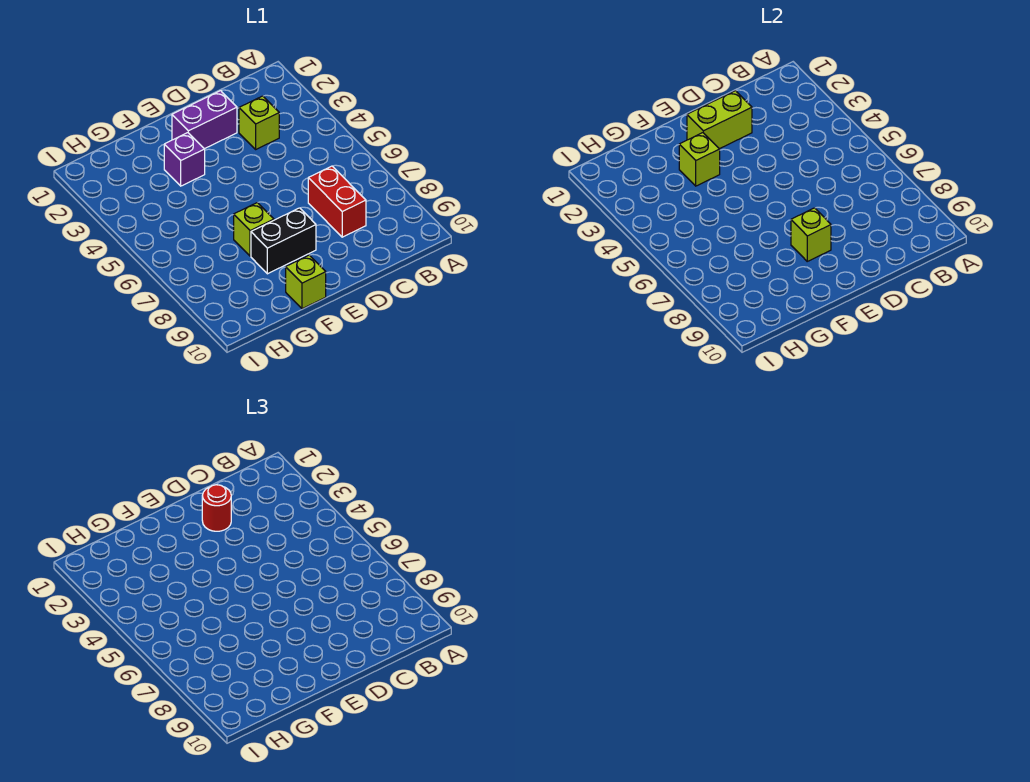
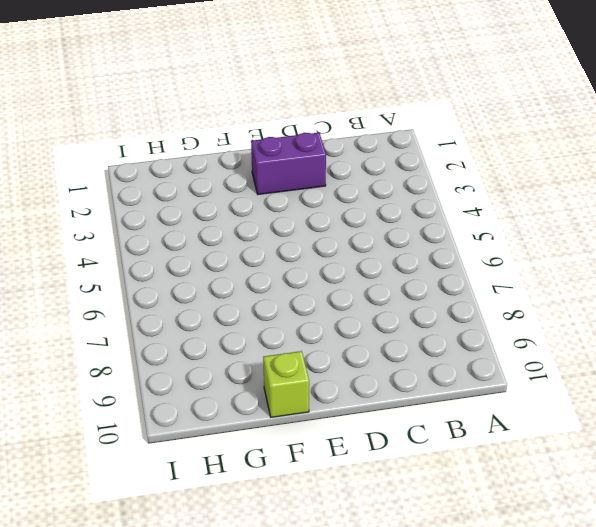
none -> lime brick C3 level 1
none -> red brick C7:C8 level 1

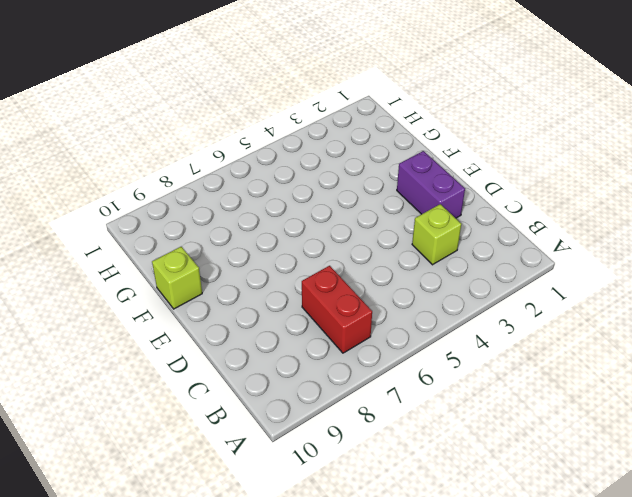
red brick B7:C7 level 1 -> red brick C7:C8 level 1
none -> black brick E8:F8 level 1
none -> purple brick F3 level 1

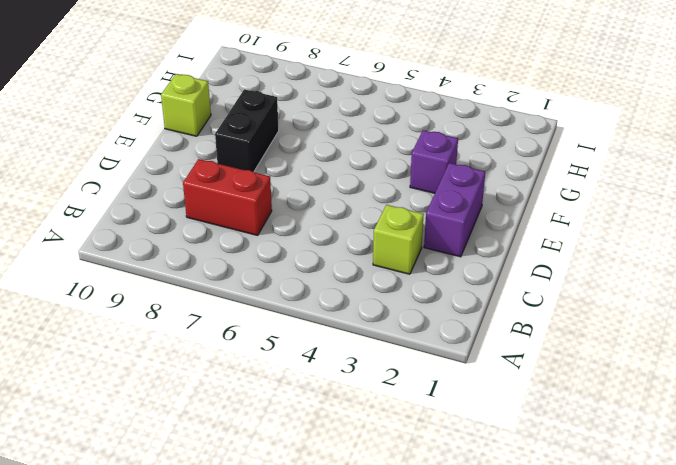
none -> lime brick F7 level 1
none -> lime brick D2:E2 level 2

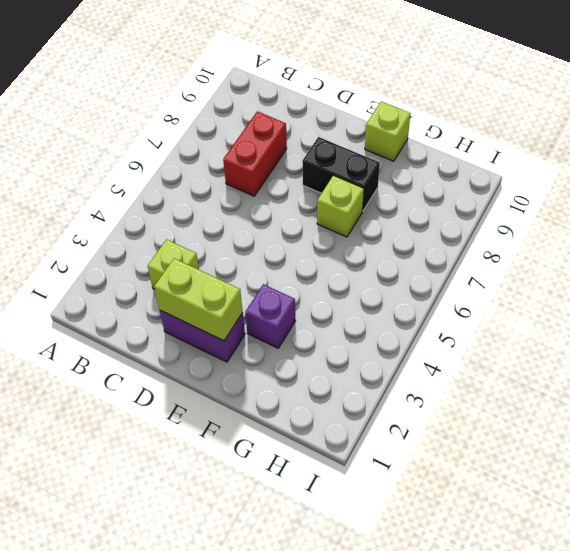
none -> lime brick E8 level 2
none -> lime brick F3 level 2

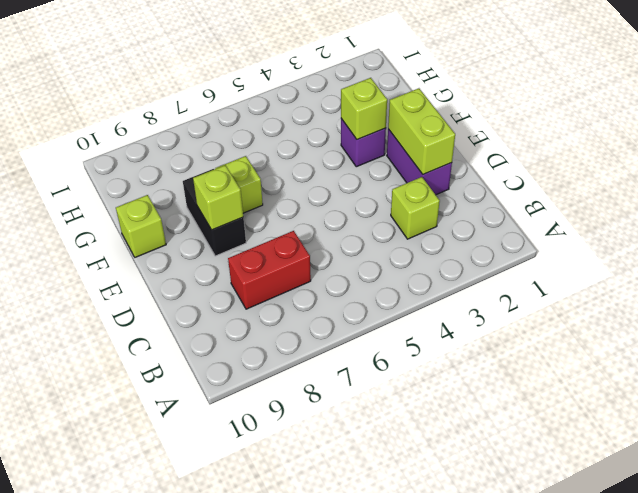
none -> red round brick D2 level 3

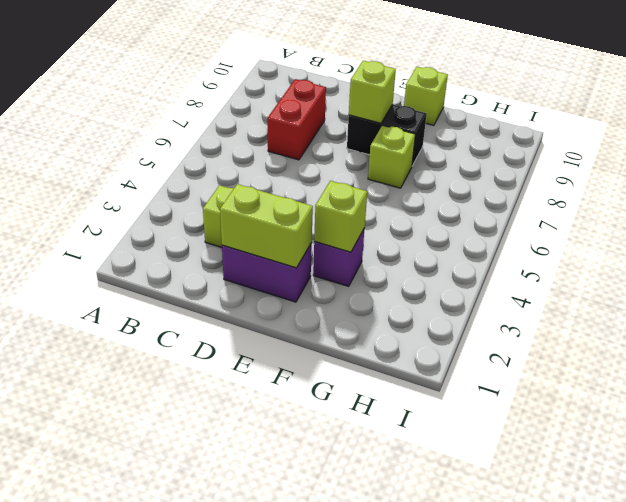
none -> red round brick D2 level 3

